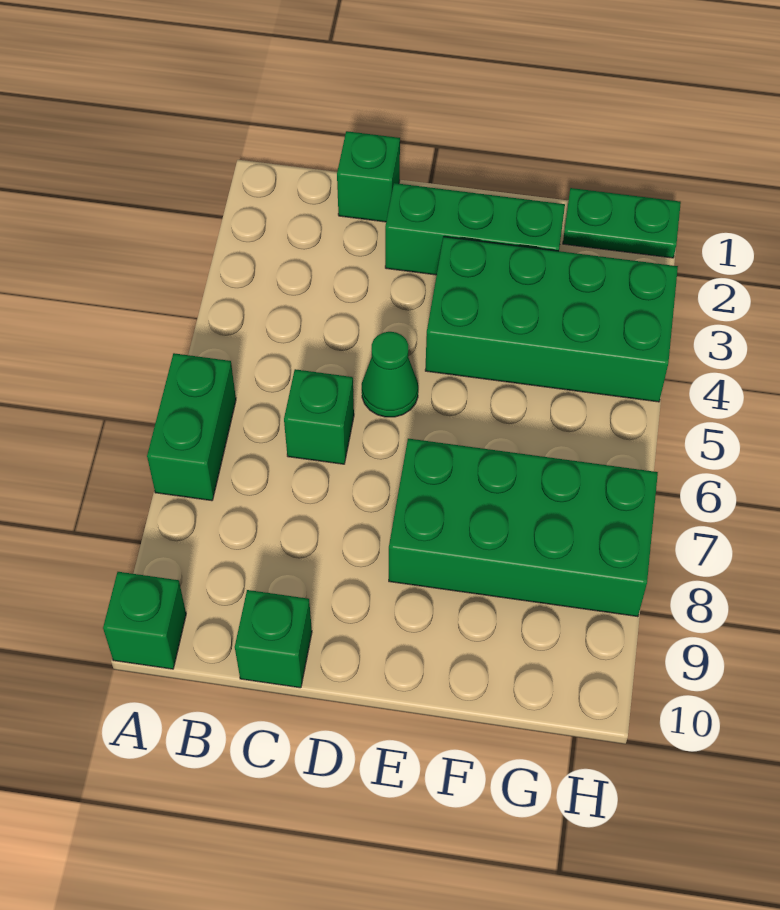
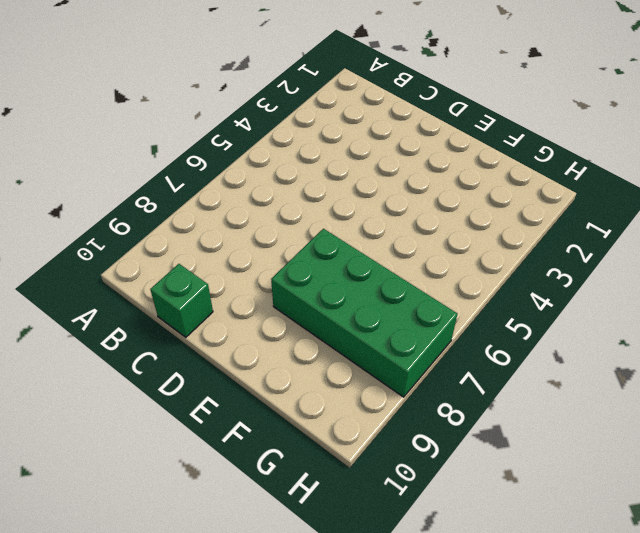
none -> green brick A6:A7 level 1
none -> green brick A10 level 1

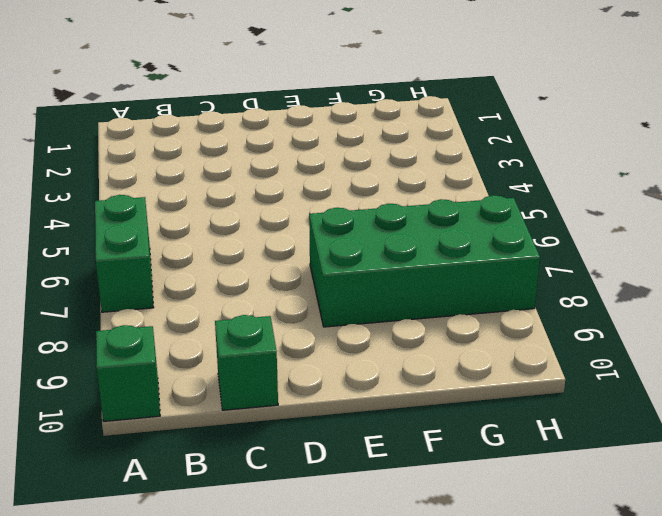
none -> green brick C1 level 1
none -> green brick C6 level 1

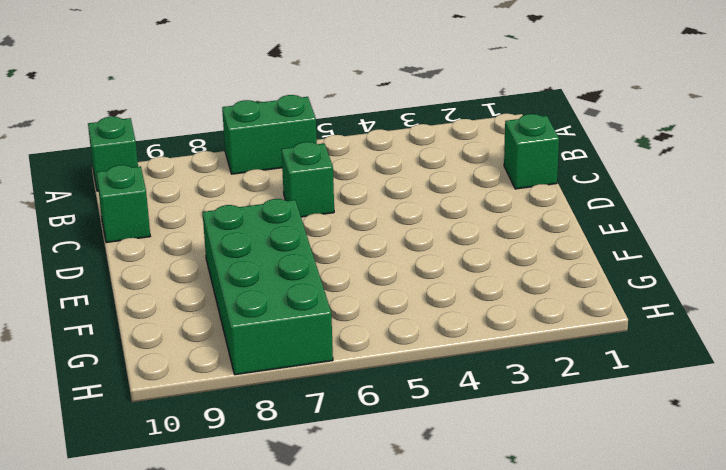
none -> green brick D2:F2 level 1
none -> green cone D5 level 1

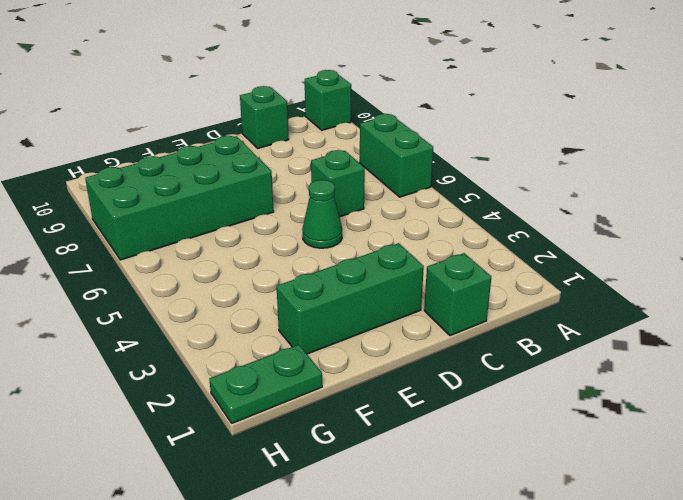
none -> green brick E3:H4 level 1

